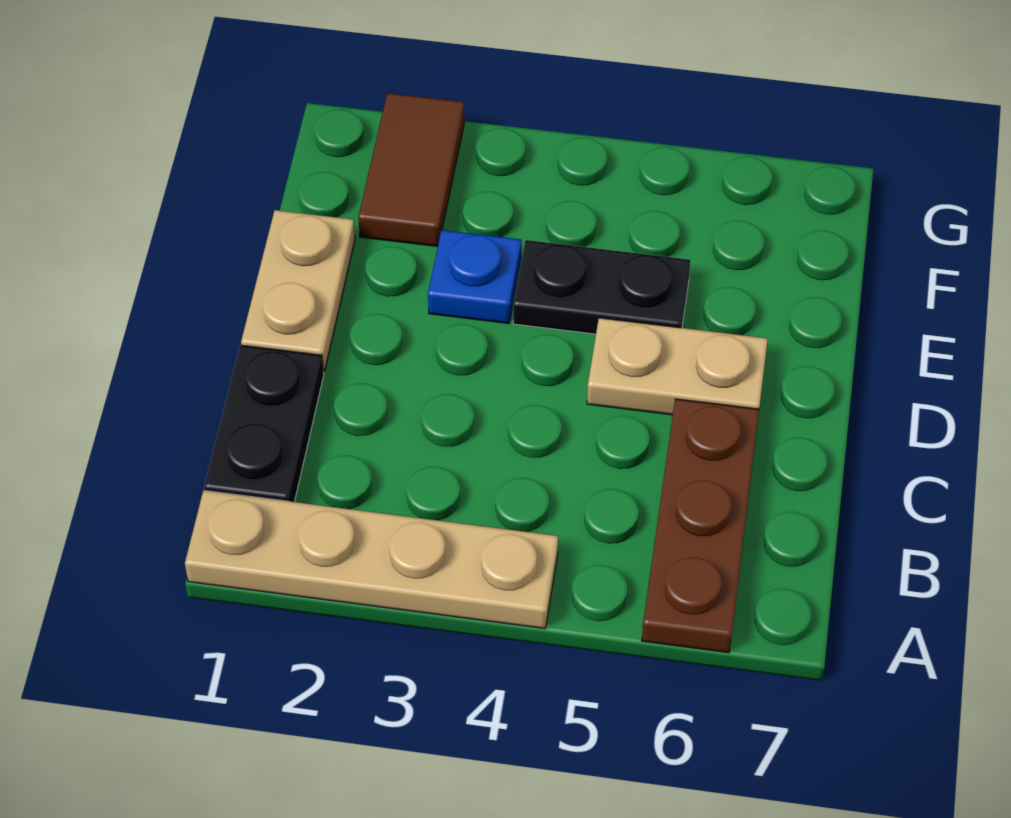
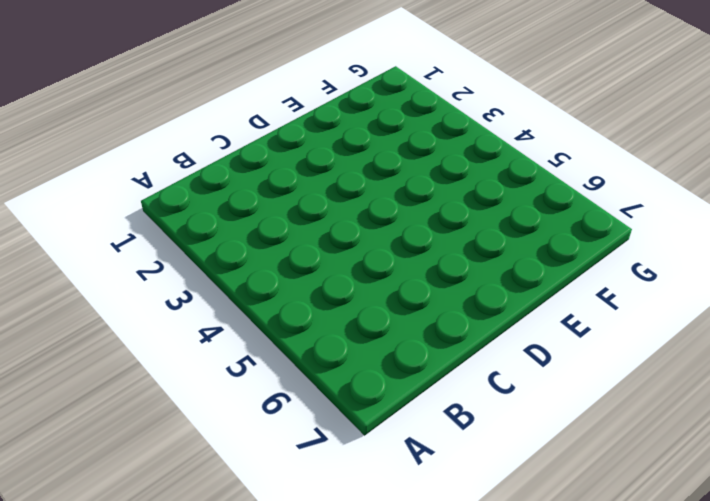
none -> tan plate A1:A4 level 1
none -> brown plate A6:C6 level 1

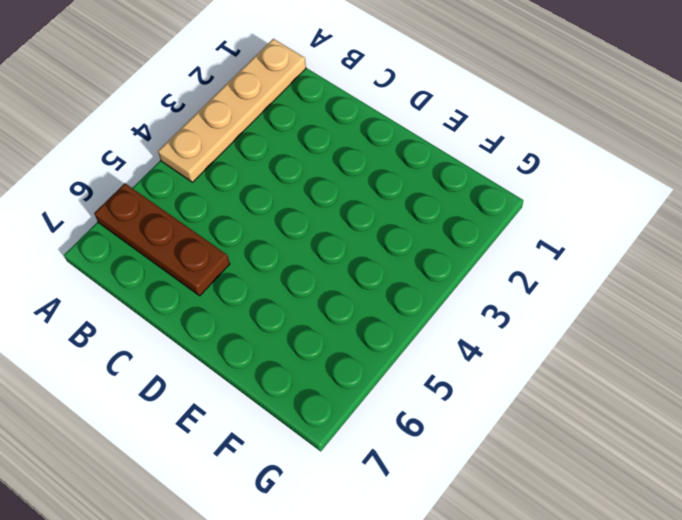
none -> black plate B1:C1 level 1
none -> tan plate D1:E1 level 1

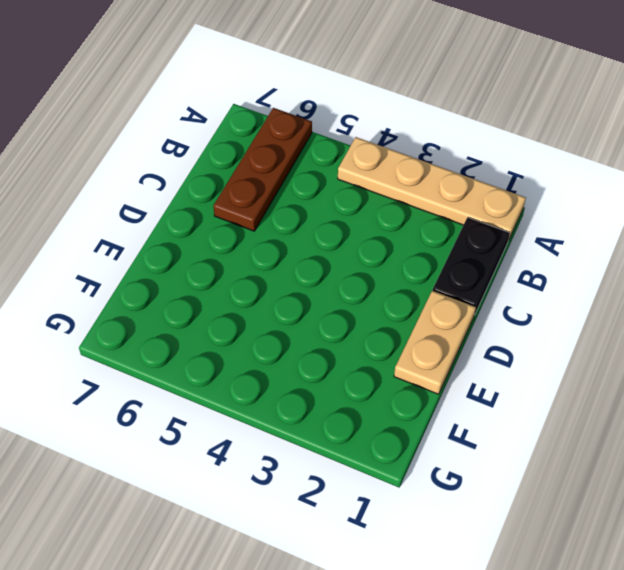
none -> tan plate D5:D6 level 1
none -> blue plate E3 level 1

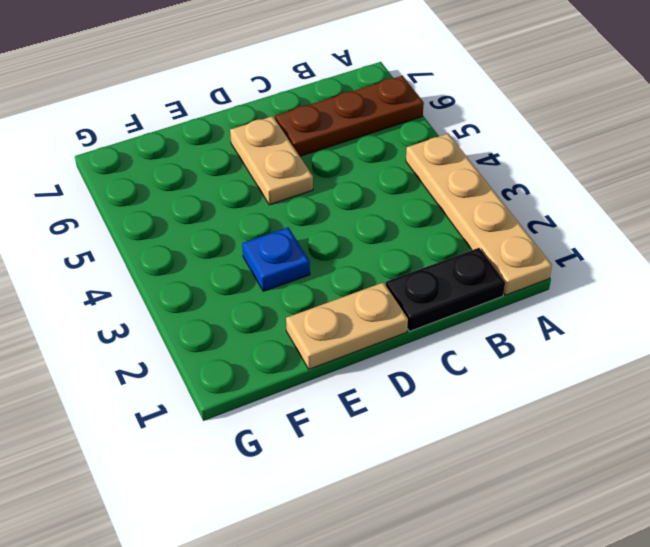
none -> black plate E4:E5 level 1
none -> brown tile F2:G2 level 1

